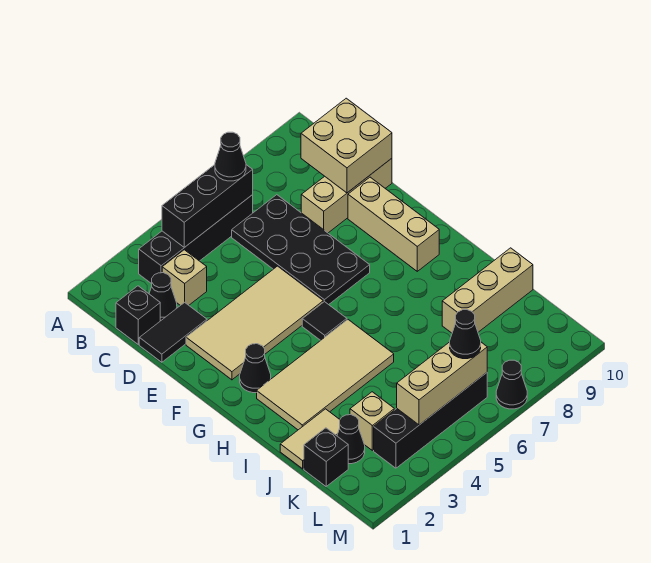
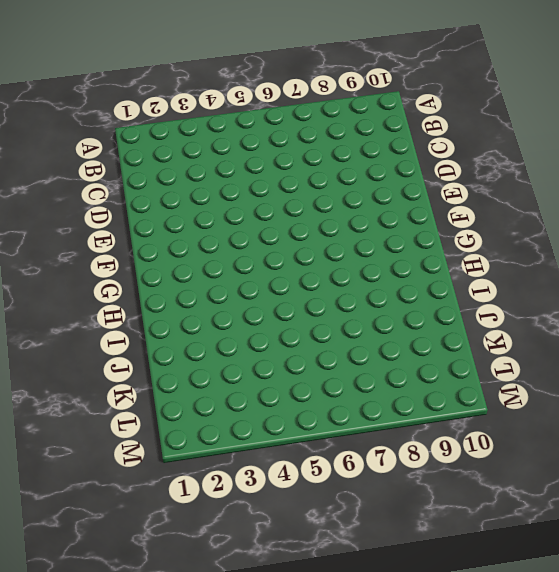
none -> black brick B3:B6 level 1
none -> black brick C1 level 1
none -> black cone C2 level 1

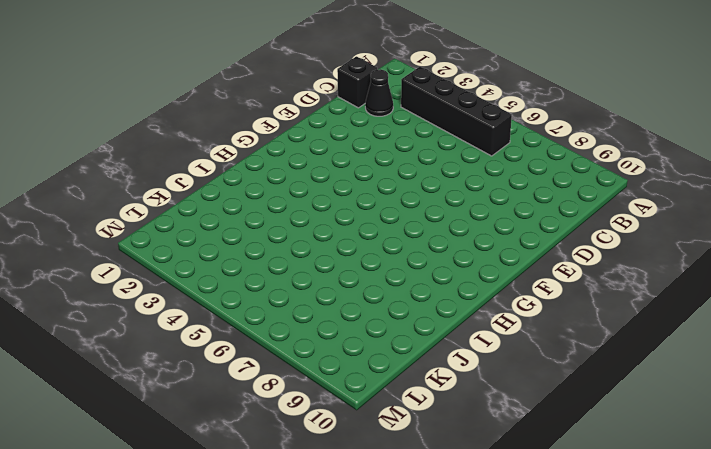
none -> tan brick C3 level 1
none -> black plate C6:F7 level 1
none -> black tile D1:D2 level 1

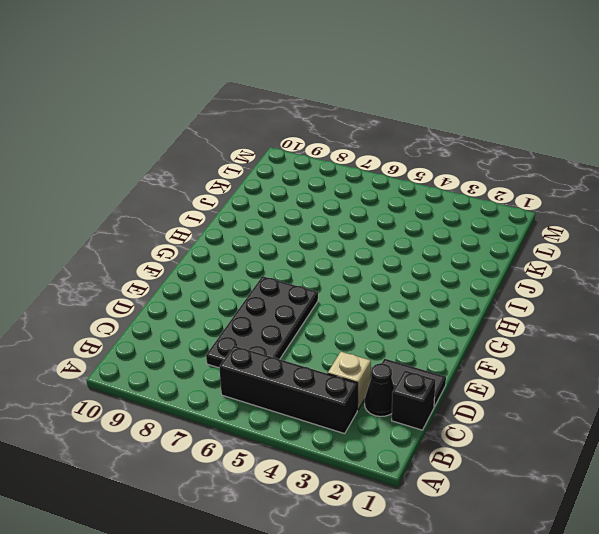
none -> tan brick D8:D10 level 1
none -> tan tile E2:F5 level 1
none -> tan brick E9:G9 level 1

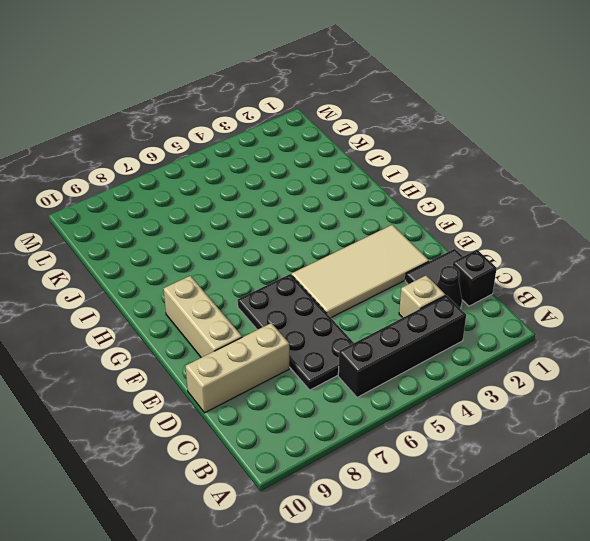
none -> black cone G2 level 1
none -> black tile G5 level 1
none -> tan tile H2:I5 level 1

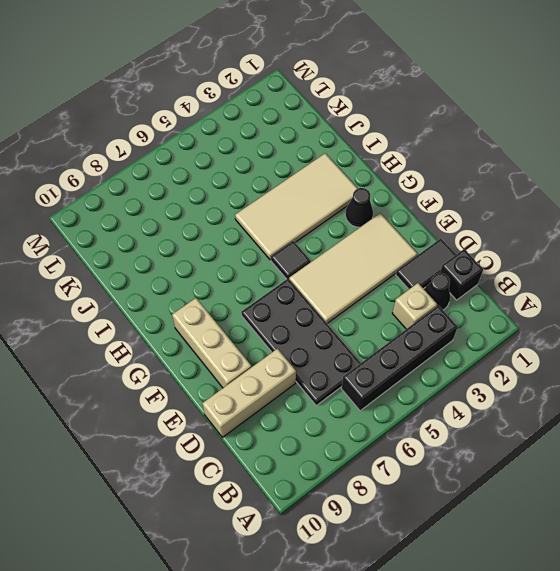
none -> tan tile J1:J2 level 1
none -> tan brick J8:J10 level 1
none -> black brick K1 level 1

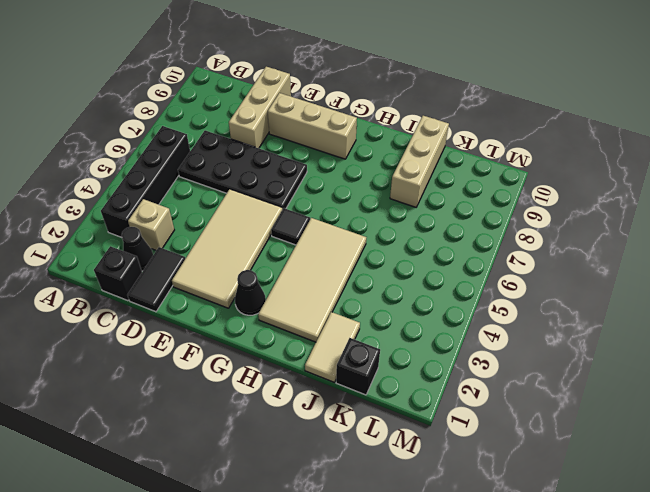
none -> black cone K2 level 1
none -> tan brick K3 level 1
none -> black brick L3:L6 level 1

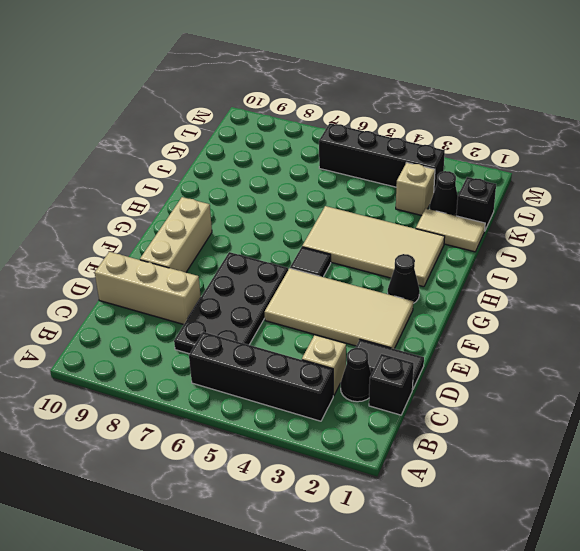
none -> tan brick J8:J10 level 1
none -> black cone M7 level 1
none -> black brick B4:B6 level 2

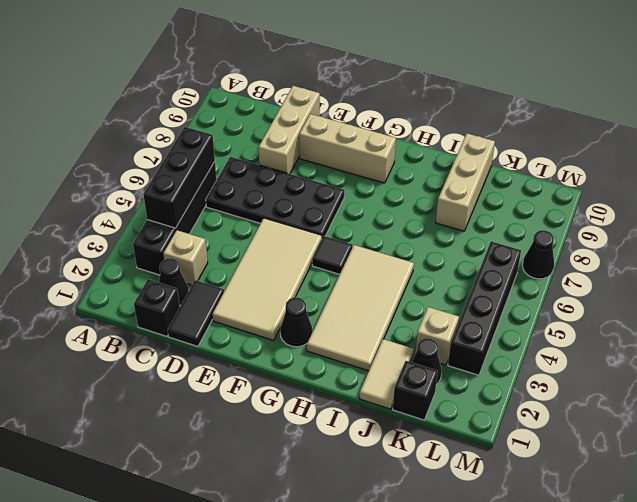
none -> tan brick C9:D10 level 2
none -> tan brick L4:L6 level 2
none -> black cone B6 level 3

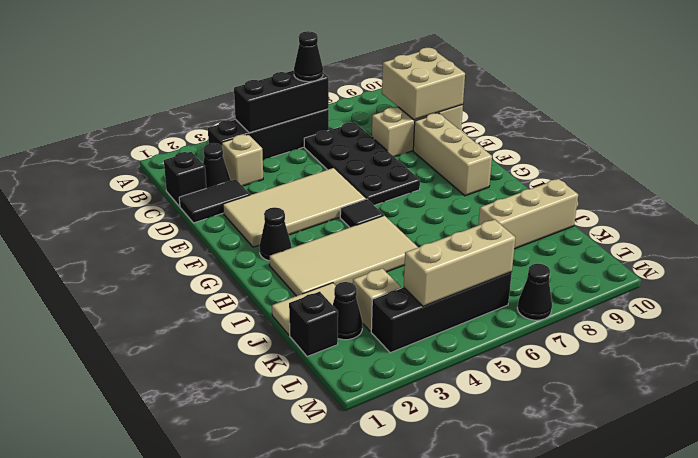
none -> black cone L6 level 3

